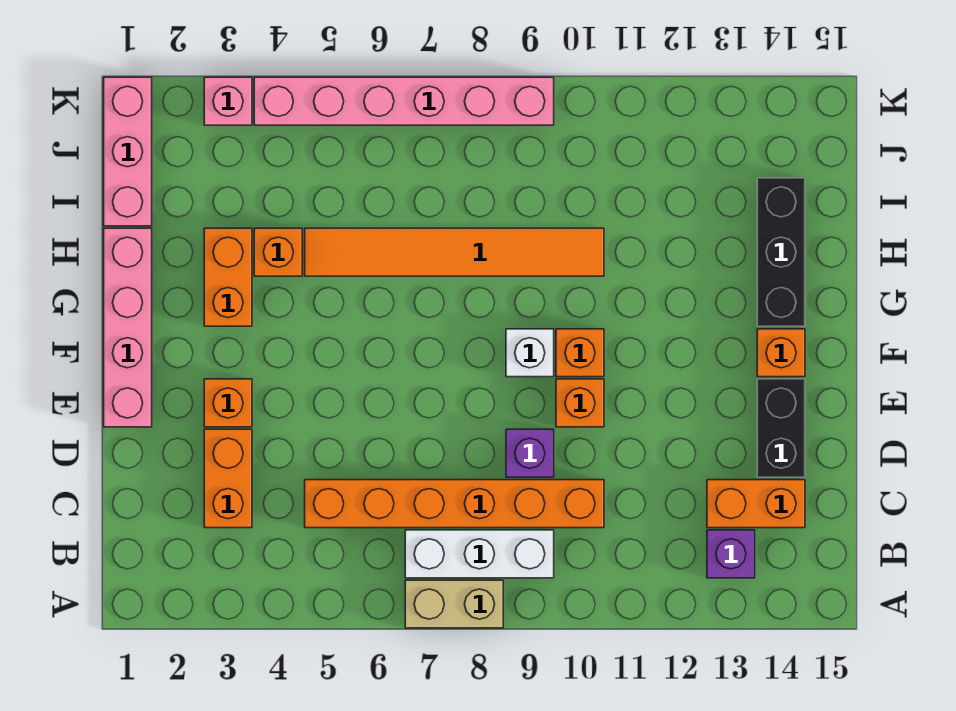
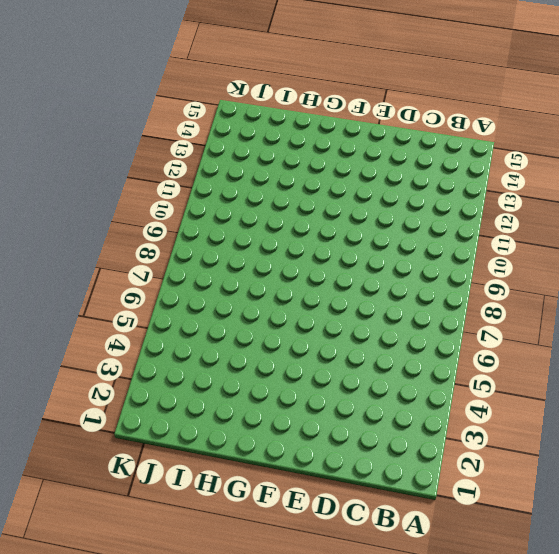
none -> tan brick A7:A8 level 1
none -> white brick B7:B9 level 1
none -> purple brick B13 level 1

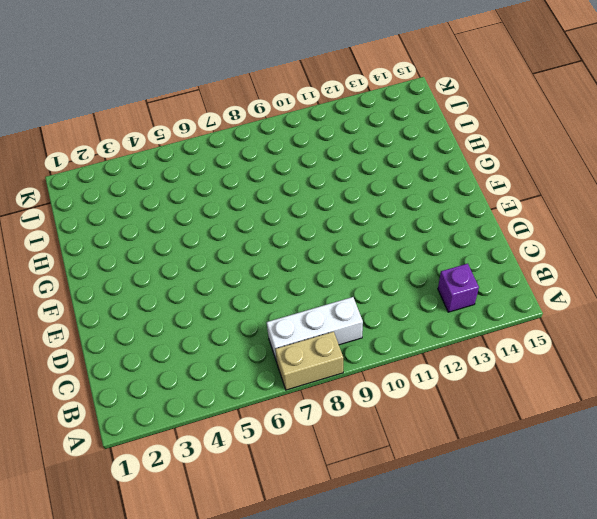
none -> orange brick C3:D3 level 1
none -> orange brick C5:C10 level 1
none -> orange brick C13:C14 level 1

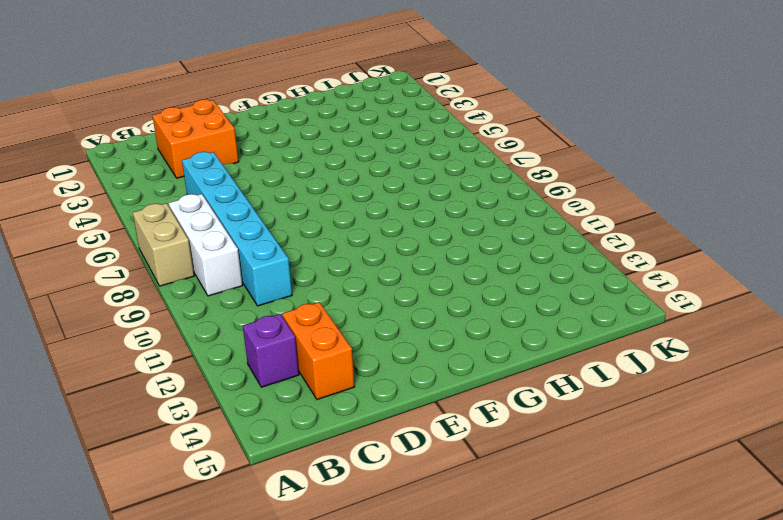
orange brick C2:D3 level 1 -> orange brick C3:D3 level 1
cyan brick C5:C10 level 1 -> orange brick C5:C10 level 1
none -> purple brick D9 level 1
none -> black brick D14:E14 level 1
none -> pink brick E1:H1 level 1

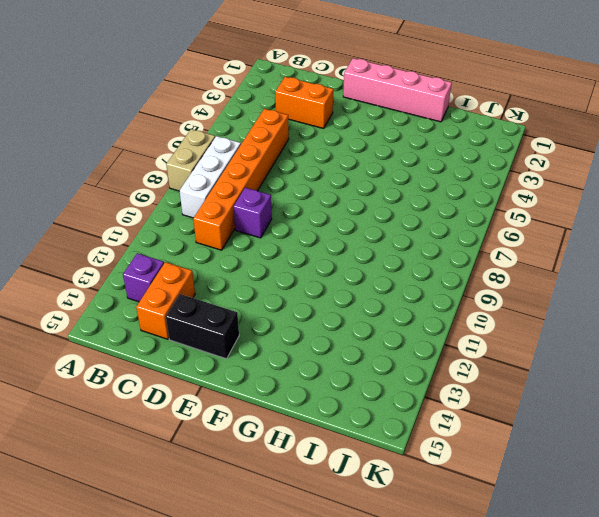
none -> orange brick E3 level 1
none -> orange brick E10 level 1
none -> white brick F9 level 1

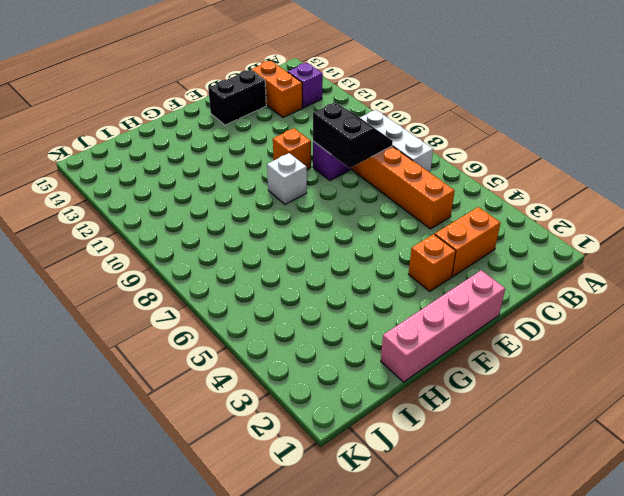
black slope C8:D9 level 2 top D -> none
none -> tan brick A7:A8 level 1
none -> orange brick F10 level 1
none -> orange brick F14 level 1

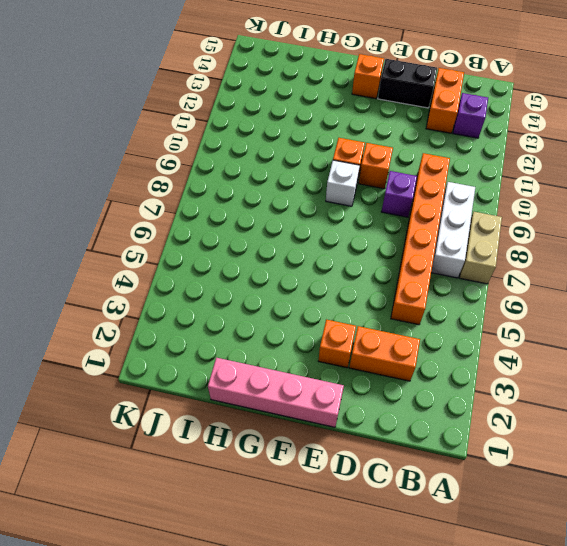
none -> orange brick G3:H3 level 1
none -> black brick G14:I14 level 1
none -> orange brick H4 level 1

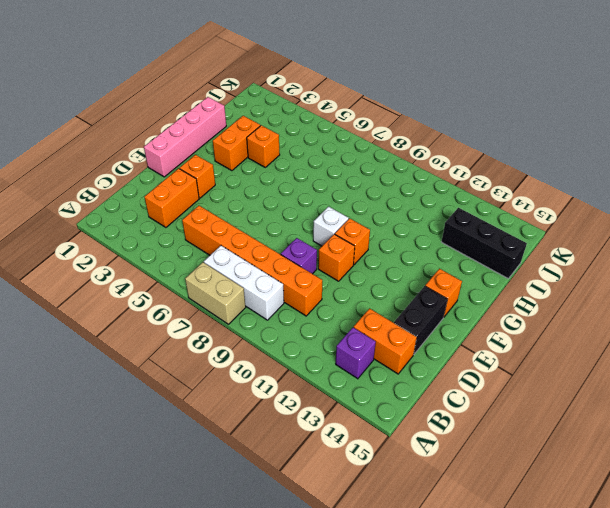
black brick I13:I15 level 1 -> black brick G14:I14 level 1
none -> orange tile H5:H10 level 1
none -> pink brick I1:K1 level 1
none -> pink brick K3 level 1

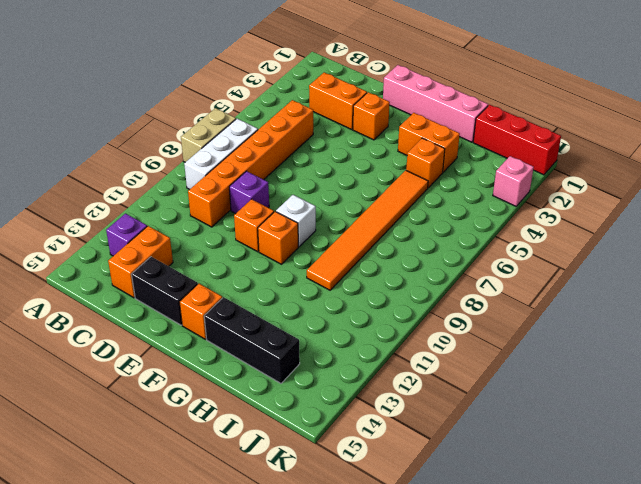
red brick I1:K1 level 1 -> pink brick I1:K1 level 1
none -> pink brick K4:K9 level 1

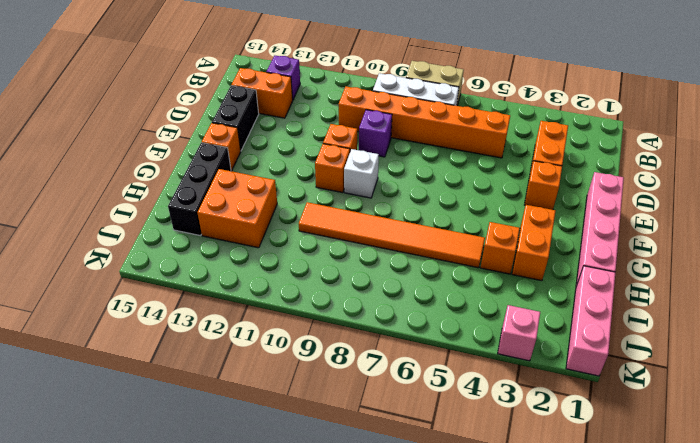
orange brick H12:I13 level 1 -> none
none -> pink brick K4:K9 level 1

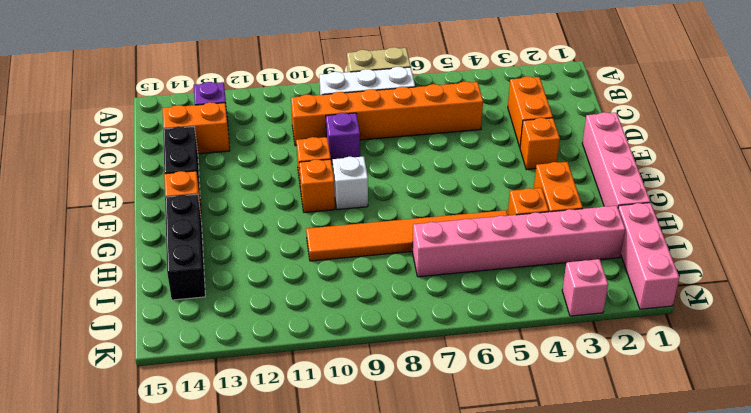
pink brick I2:I7 level 1 -> pink brick K4:K9 level 1

